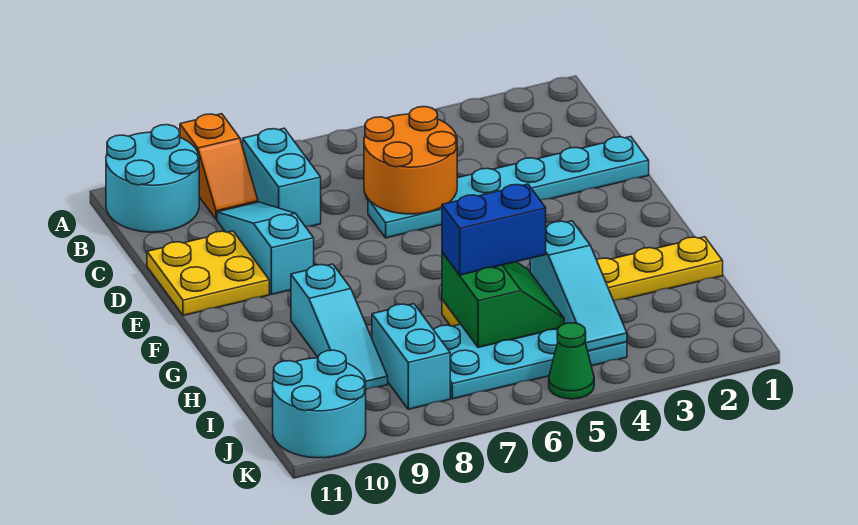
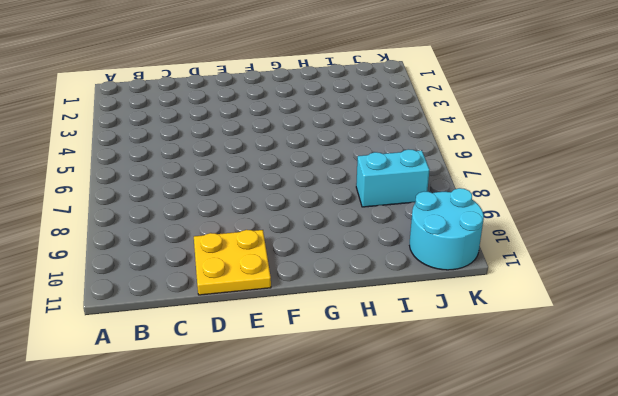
none -> orange slope A9:B9 level 1 top A
none -> cyan round brick A10:B11 level 1
none -> cyan brick B8:C8 level 1

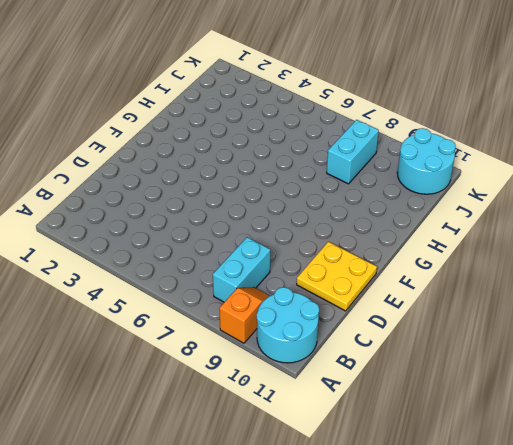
none -> cyan slope C9:E9 level 1 top E
none -> cyan plate D1:D6 level 1
none -> cyan slope G9:I9 level 1 top G

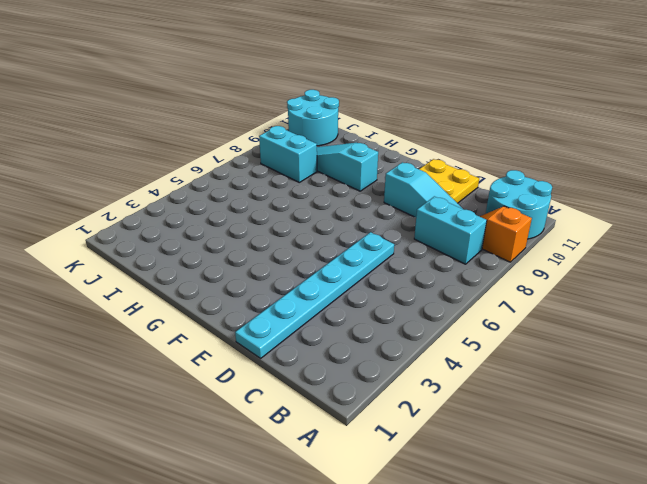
none -> yellow plate H1:H6 level 1
none -> cyan plate I4:J7 level 1
none -> green cone K5 level 1

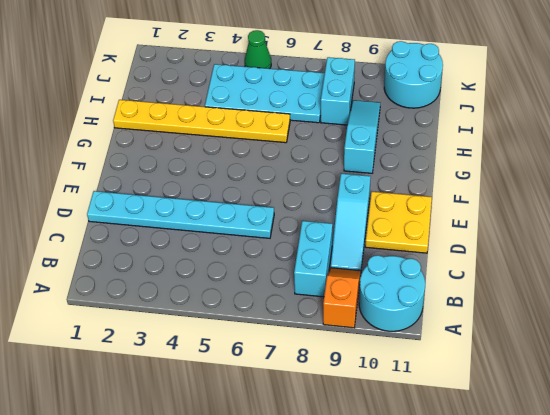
none -> orange round brick C5:D6 level 2
none -> cyan slope H4:J4 level 2 top H
none -> green slope H5:I6 level 2 top 6

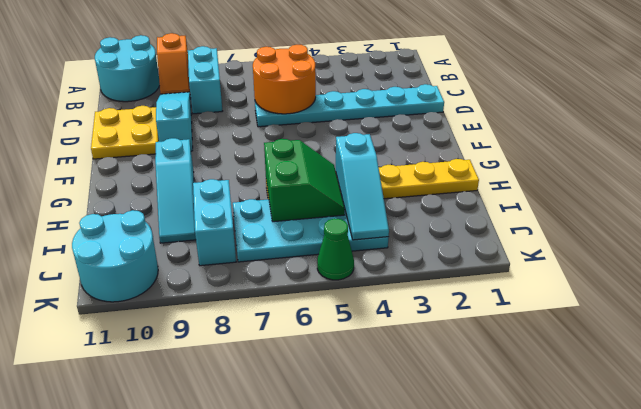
none -> blue brick H5:H6 level 3

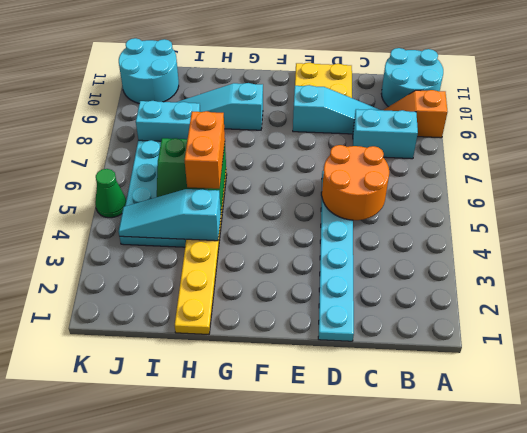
orange brick H5:H6 level 3 -> blue brick H5:H6 level 3

